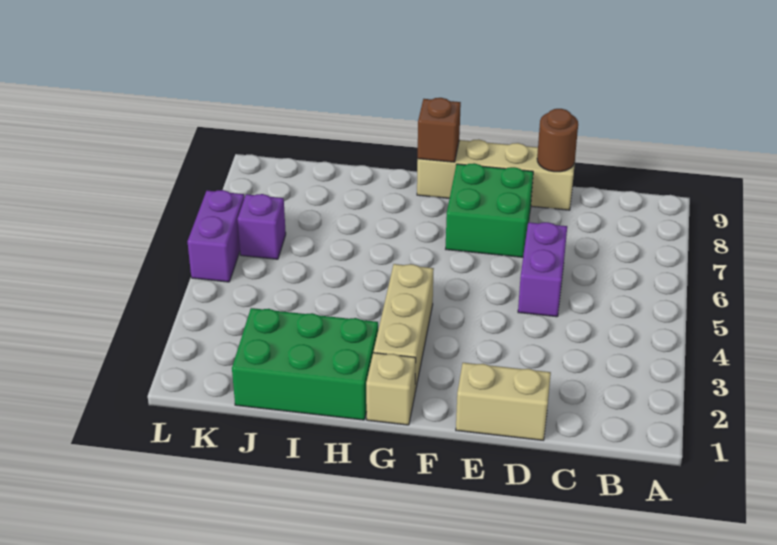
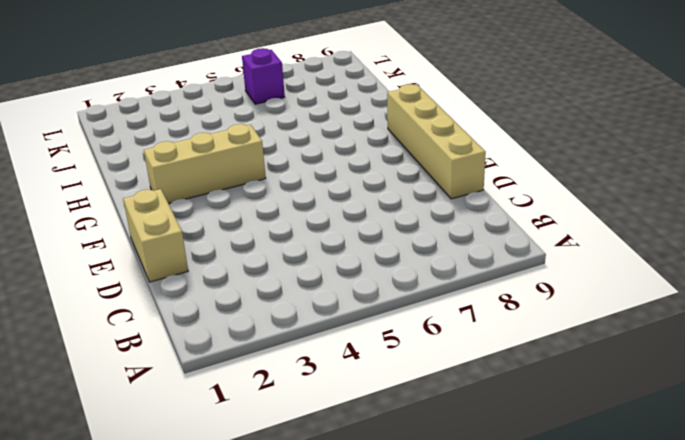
none -> purple brick D5:D6 level 1
none -> green brick E7:F8 level 1

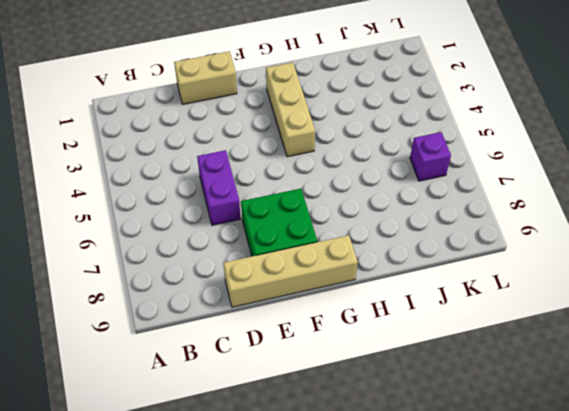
none -> tan brick G1 level 1
none -> green brick H1:J2 level 1

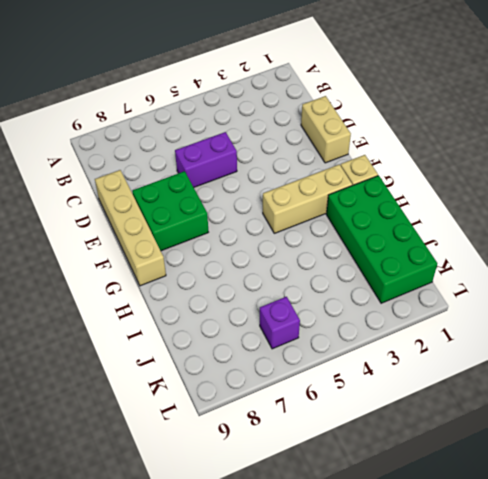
green brick H1:K2 level 1 -> green brick H1:J2 level 1
none -> purple brick L5:L6 level 1
none -> brown round brick D9 level 2

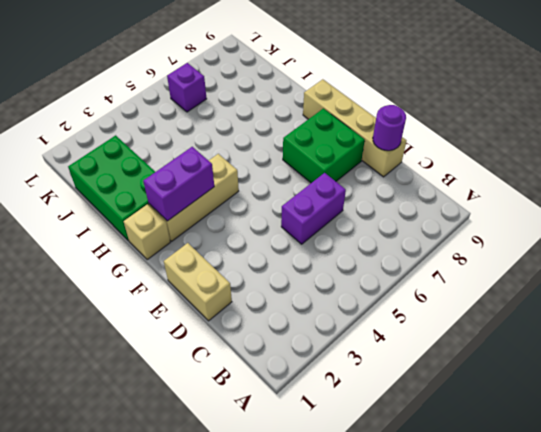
purple round brick D9 level 2 -> brown round brick D9 level 2
purple brick G2:G3 level 2 -> purple brick L5:L6 level 1
none -> brown brick G9 level 2

